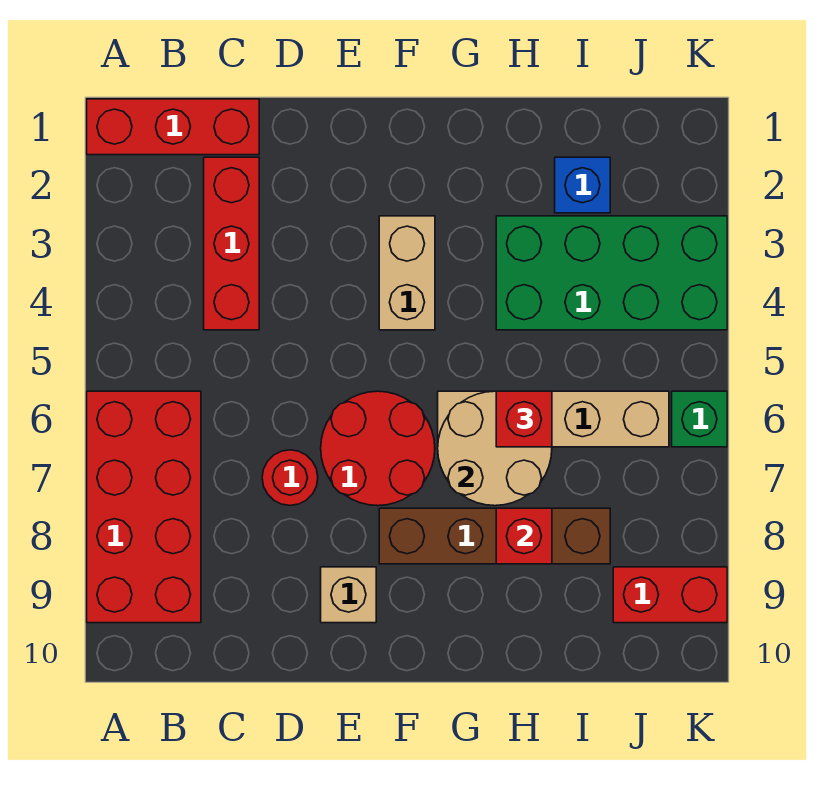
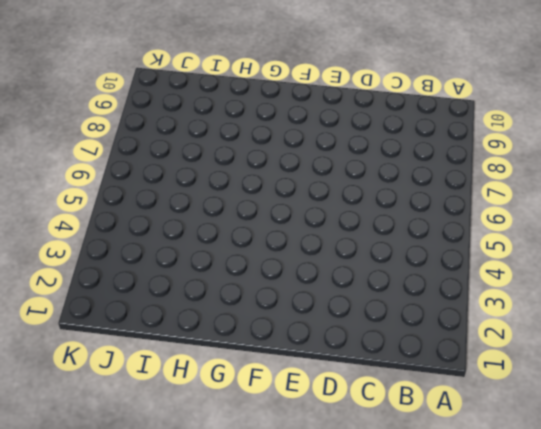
none -> red brick A1:C1 level 1
none -> red brick A6:B9 level 1
none -> red brick C2:C4 level 1

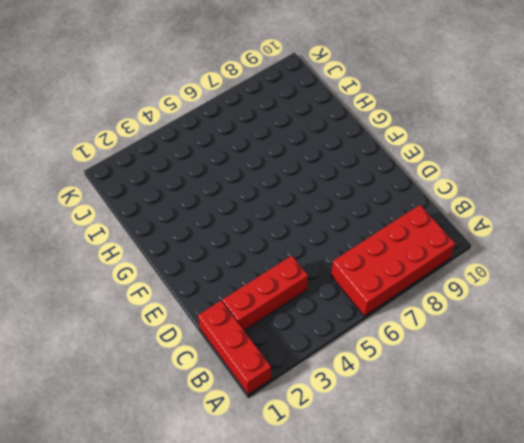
none -> red round brick D7 level 1
none -> red round brick E6:F7 level 1
none -> tan brick E9 level 1

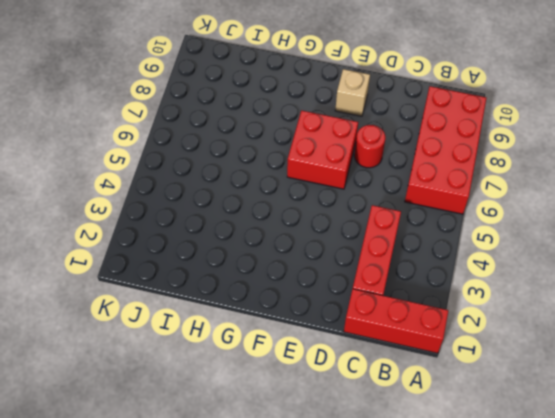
red brick E6:F7 level 1 -> red round brick E6:F7 level 1
none -> tan brick F3:F4 level 1
none -> brown brick F8:I8 level 1
none -> tan brick G6:J6 level 1

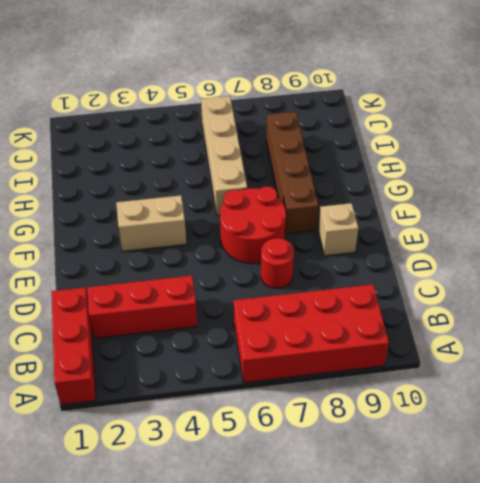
none -> green brick H3:K4 level 1
none -> blue brick I2 level 1
none -> red brick J9:K9 level 1

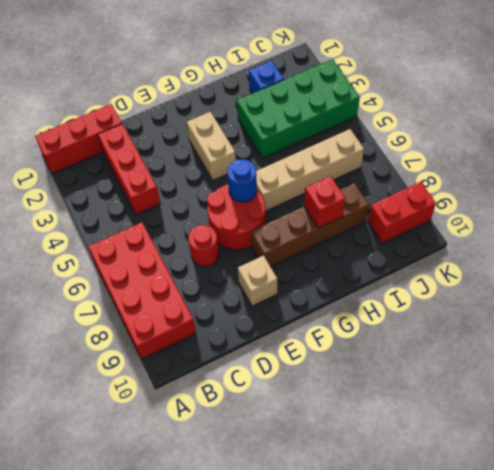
blue round brick F6 level 2 -> none
none -> green brick K6 level 1
none -> tan round brick G6:H7 level 2
none -> red brick H6 level 3

